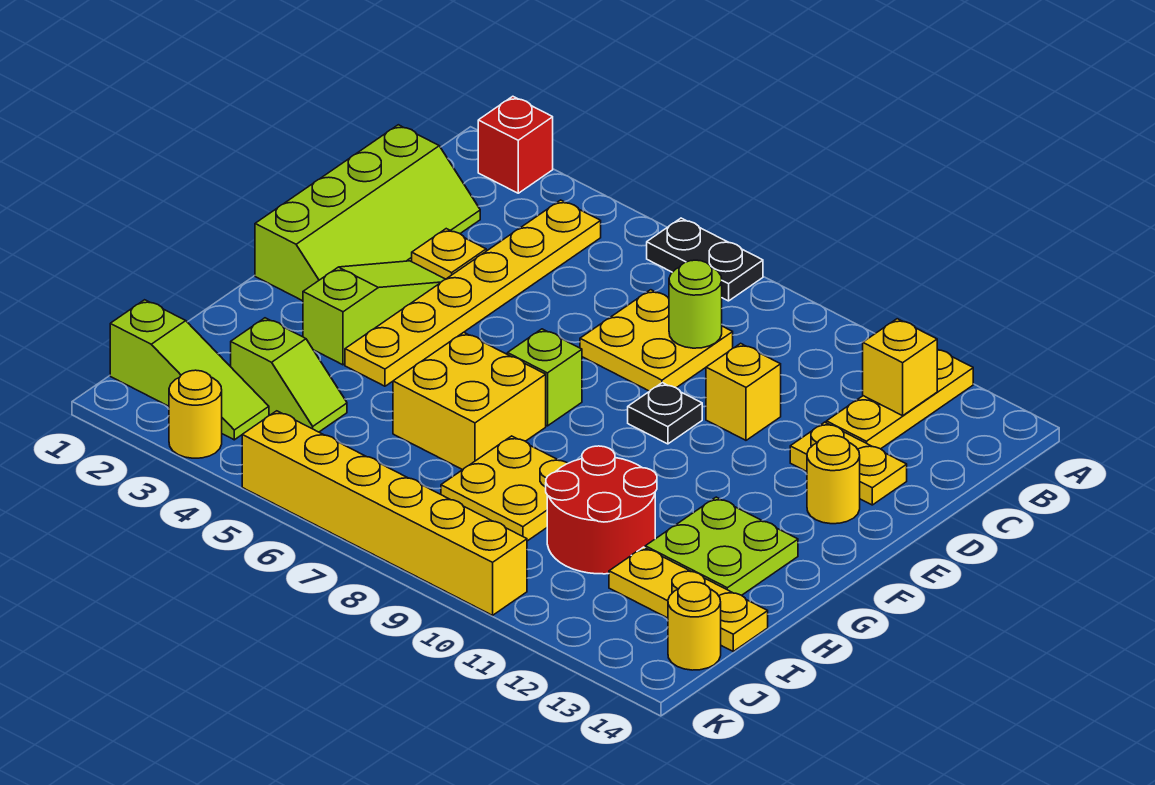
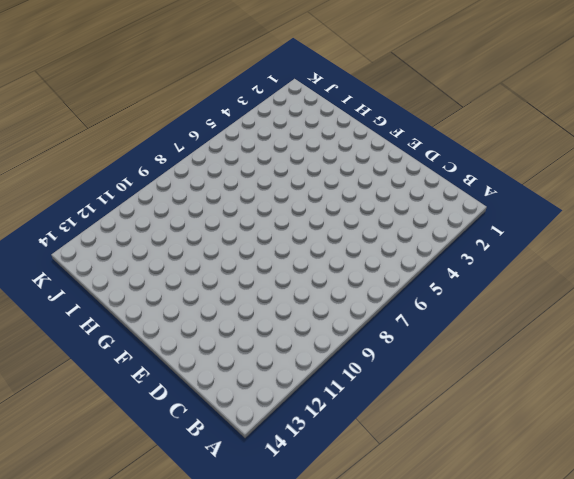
none -> red brick A2 level 1
none -> black plate A6:A7 level 1
none -> yellow plate A12:C12 level 1

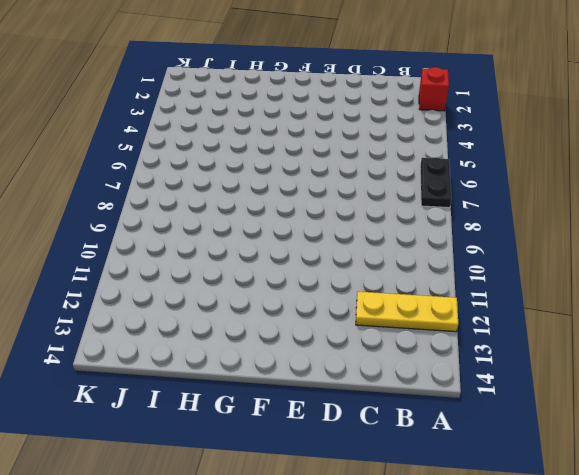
none -> yellow plate B4:G4 level 1
none -> lime slope C1:F2 level 1 top 1
none -> yellow plate C7:D8 level 1

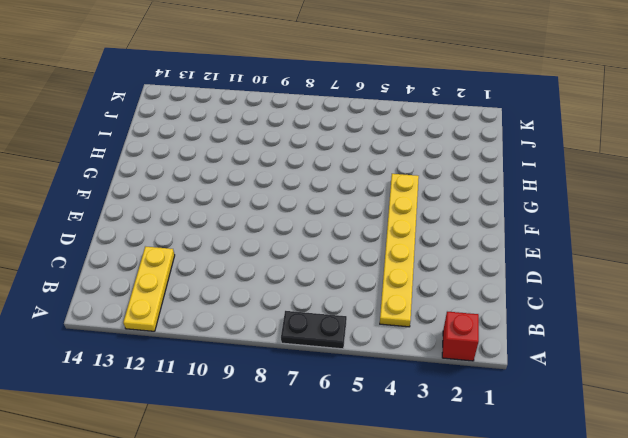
none -> lime slope C1:F2 level 1 top 1
none -> yellow plate C7:D8 level 1
none -> yellow plate D3 level 1

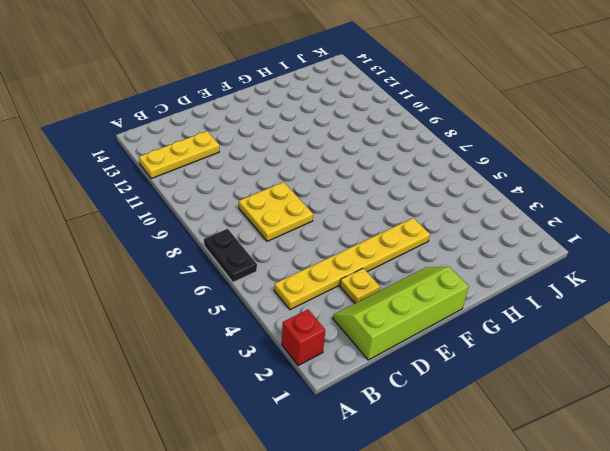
none -> yellow brick D10 level 1
none -> yellow plate D12:D13 level 1
none -> lime slope E3:G3 level 1 top G

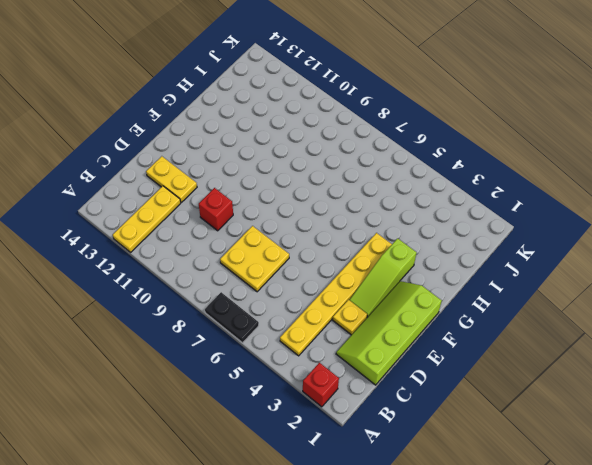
red brick D10 level 1 -> yellow brick D10 level 1
none -> black plate E9 level 1
none -> yellow round brick E13 level 1
none -> lime brick F7 level 1

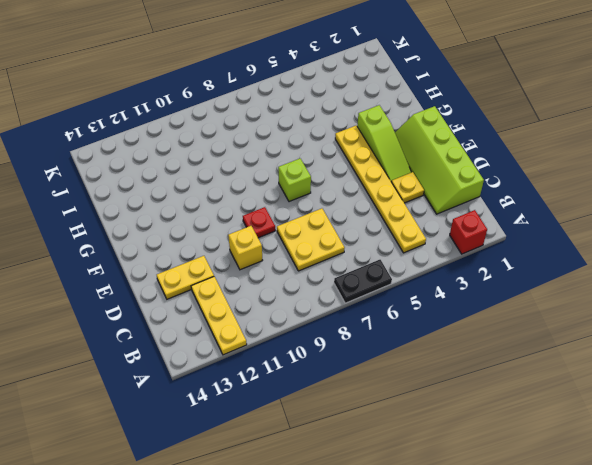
red plate E9 level 1 -> black plate E9 level 1
none -> yellow round brick E13 level 1
none -> yellow brick G6:H7 level 1
none -> lime plate G12:H13 level 1

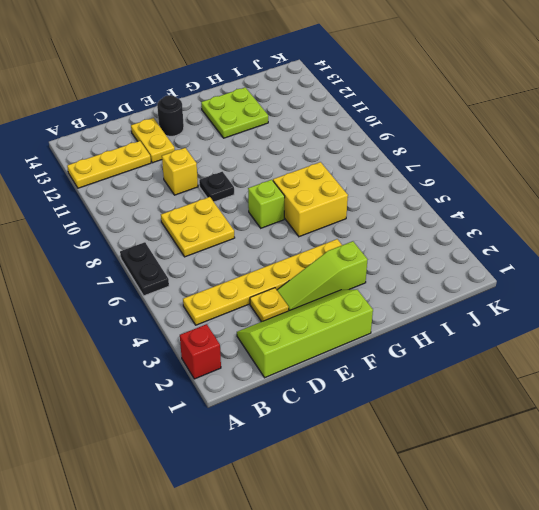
black round brick E13 level 1 -> yellow round brick E13 level 1
none -> yellow plate H8:I9 level 1
none -> red round brick H10:I11 level 1
none -> lime slope I3:I4 level 1 top 3

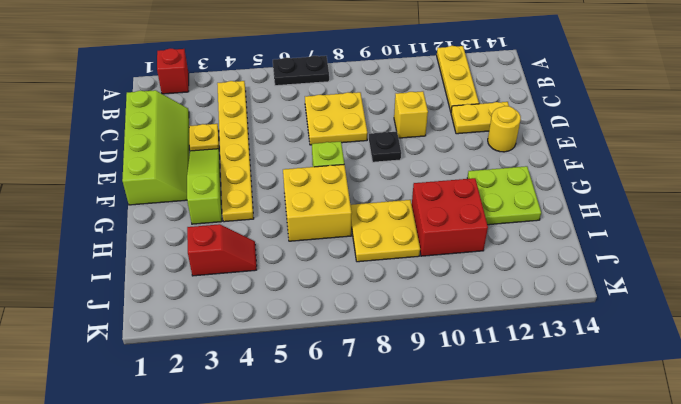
red brick H10:I11 level 1 -> red round brick H10:I11 level 1
red slope I3:I4 level 1 top 3 -> lime slope I3:I4 level 1 top 3
none -> yellow plate I12:I14 level 1
none -> lime slope J1:J3 level 1 top 1
none -> yellow round brick J14 level 1

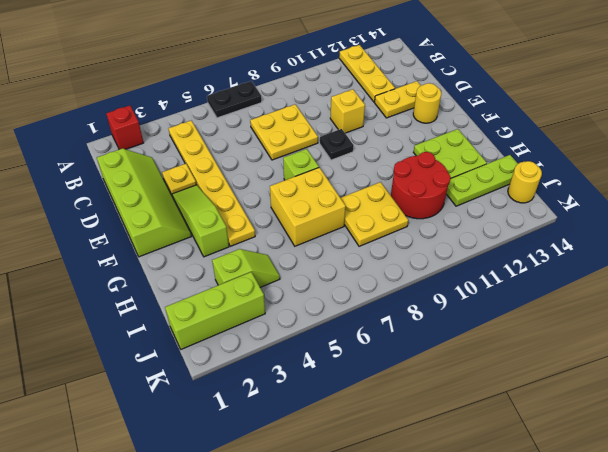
lime plate I12:I14 level 1 -> yellow plate I12:I14 level 1
lime brick J1:J3 level 1 -> lime slope J1:J3 level 1 top 1
none -> yellow round brick K3 level 1
none -> yellow brick K5:K10 level 1
none -> yellow brick B12 level 2

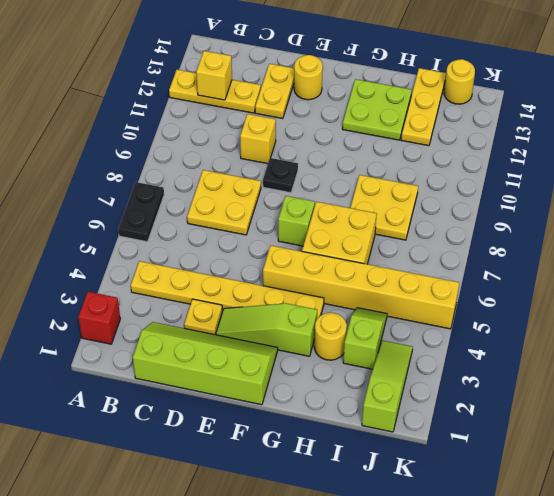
yellow brick F5:K5 level 1 -> yellow brick K5:K10 level 1
yellow round brick H3 level 1 -> yellow round brick K3 level 1
none -> red round brick H10:I11 level 1
none -> lime round brick C8 level 2

